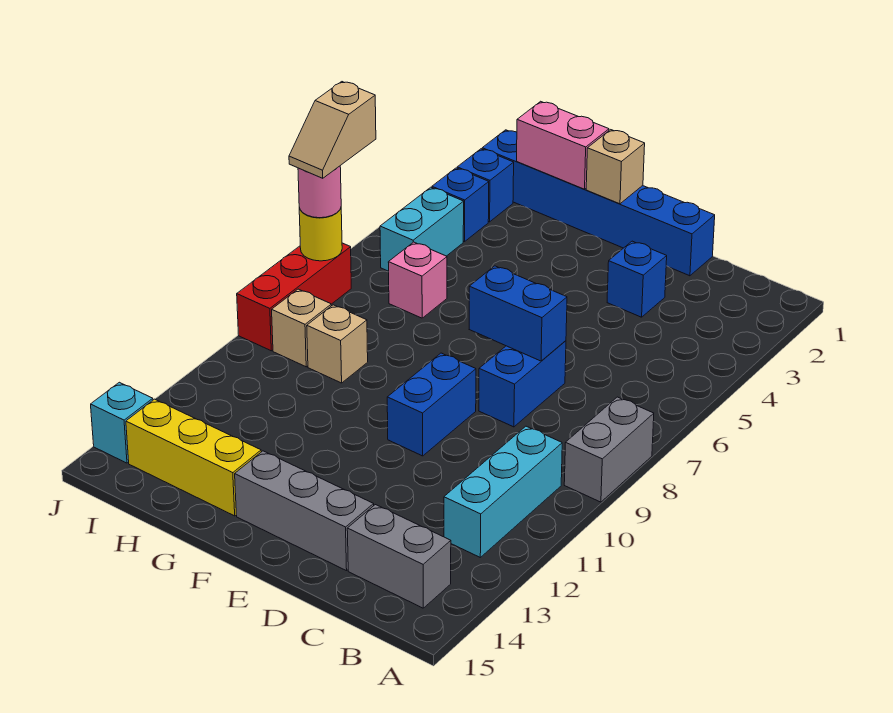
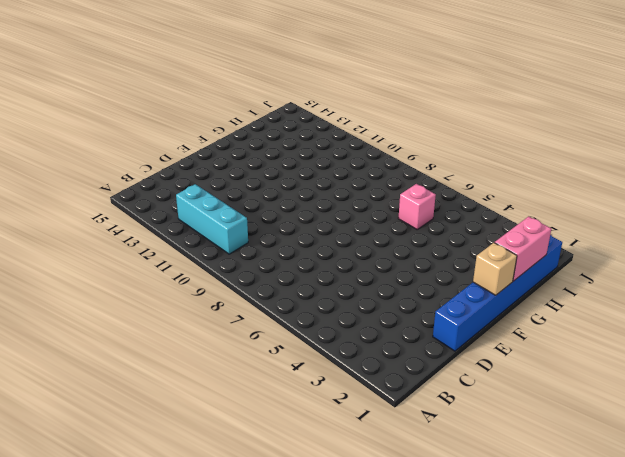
none -> grey brick A8:A9 level 1
none -> grey brick B14:C14 level 1
none -> blue brick D3 level 1

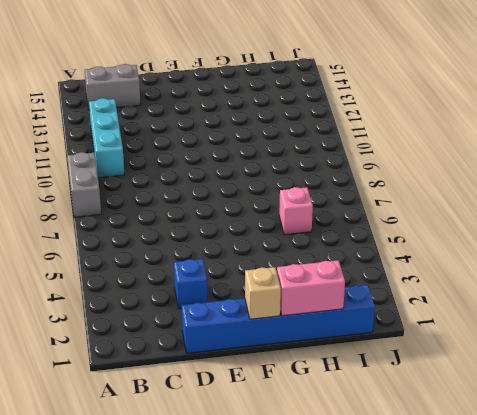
none -> blue brick D7:D8 level 1
none -> grey brick D14:F14 level 1
none -> blue brick E9:E10 level 1

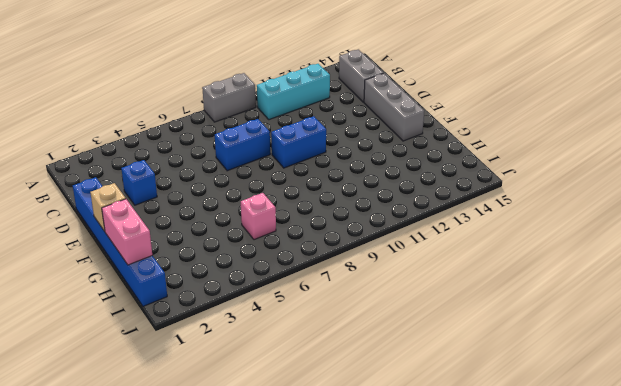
none -> yellow brick G14:I14 level 1
none -> tan brick H9 level 1
none -> blue brick I2 level 1

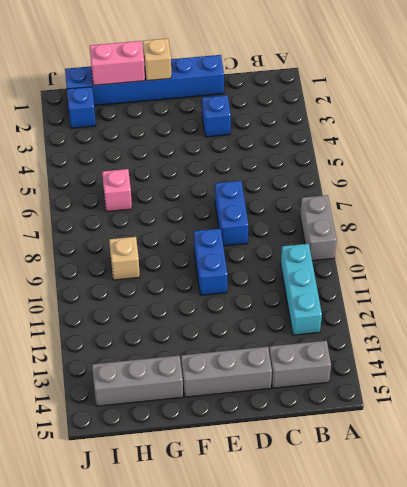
grey brick G14:I14 level 1 -> yellow brick G14:I14 level 1
none -> blue brick I3 level 1
none -> cyan brick I4:I5 level 1
none -> tan brick I9 level 1

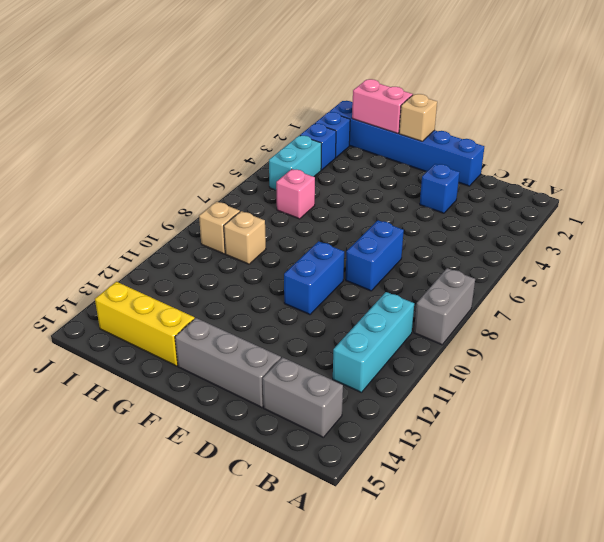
none -> red brick J7:J9 level 1
none -> cyan brick J14 level 1
none -> blue brick D7:E7 level 2

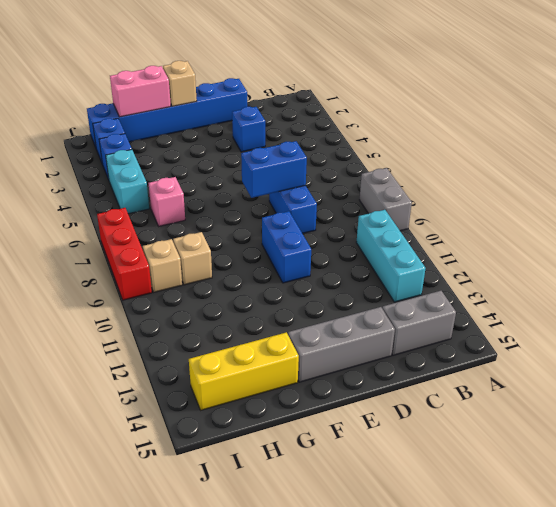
none -> cyan brick J14 level 1
none -> yellow round brick J7 level 2
none -> pink round brick J7 level 3

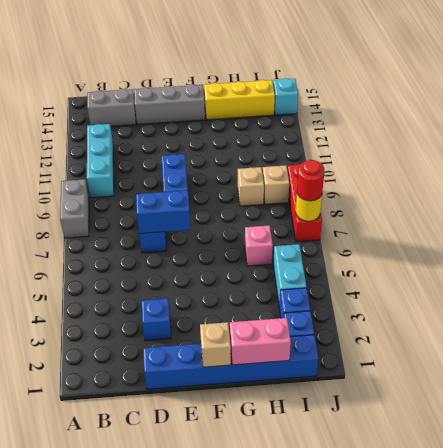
red round brick J7 level 3 -> pink round brick J7 level 3
none -> tan slope J6:J7 level 4 top 6

